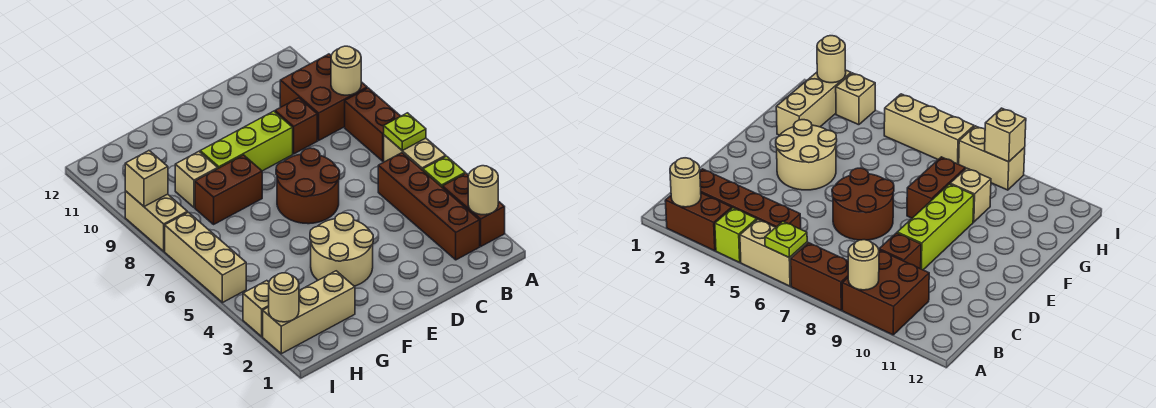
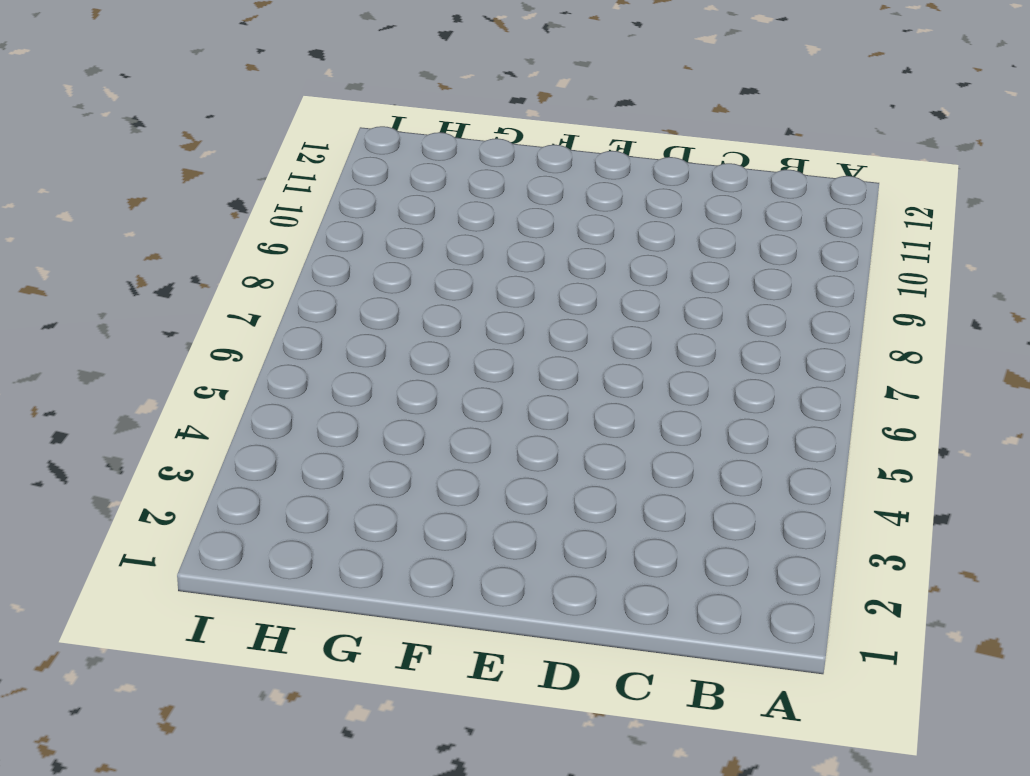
none -> brown brick A2:A3 level 1
none -> lime brick A4 level 1
none -> tan brick A5:A6 level 1

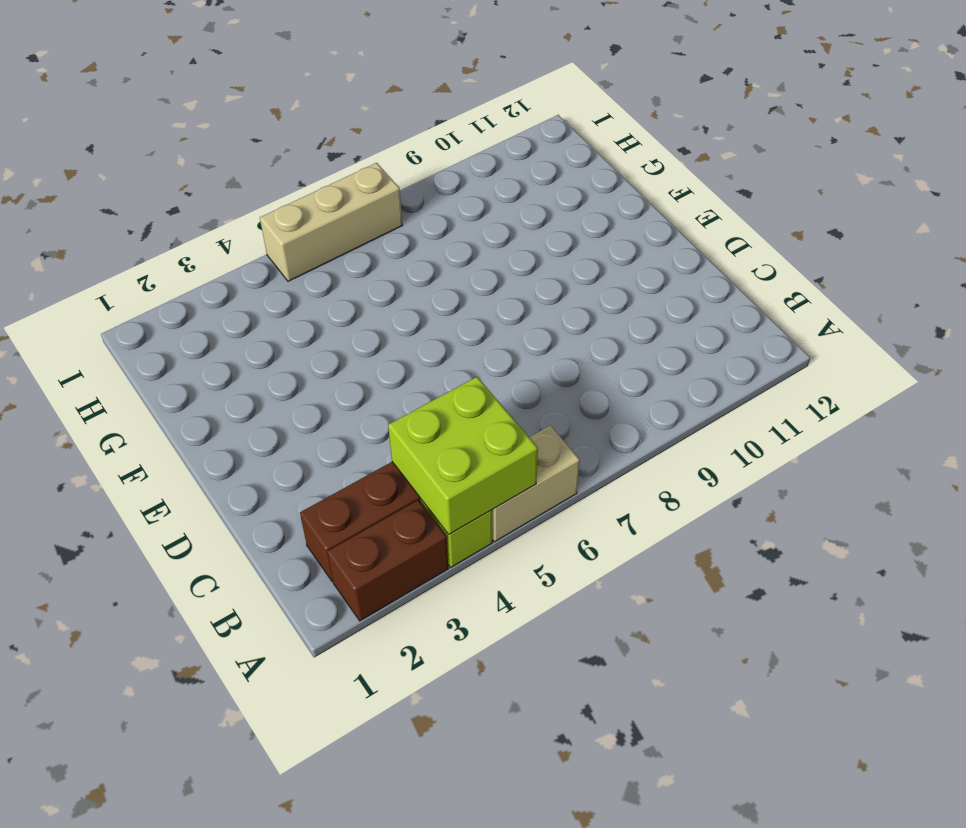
lime brick A4:B5 level 2 -> none
none -> brown brick A7:A8 level 1
none -> brown brick A9:B10 level 1
none -> brown brick C9 level 1

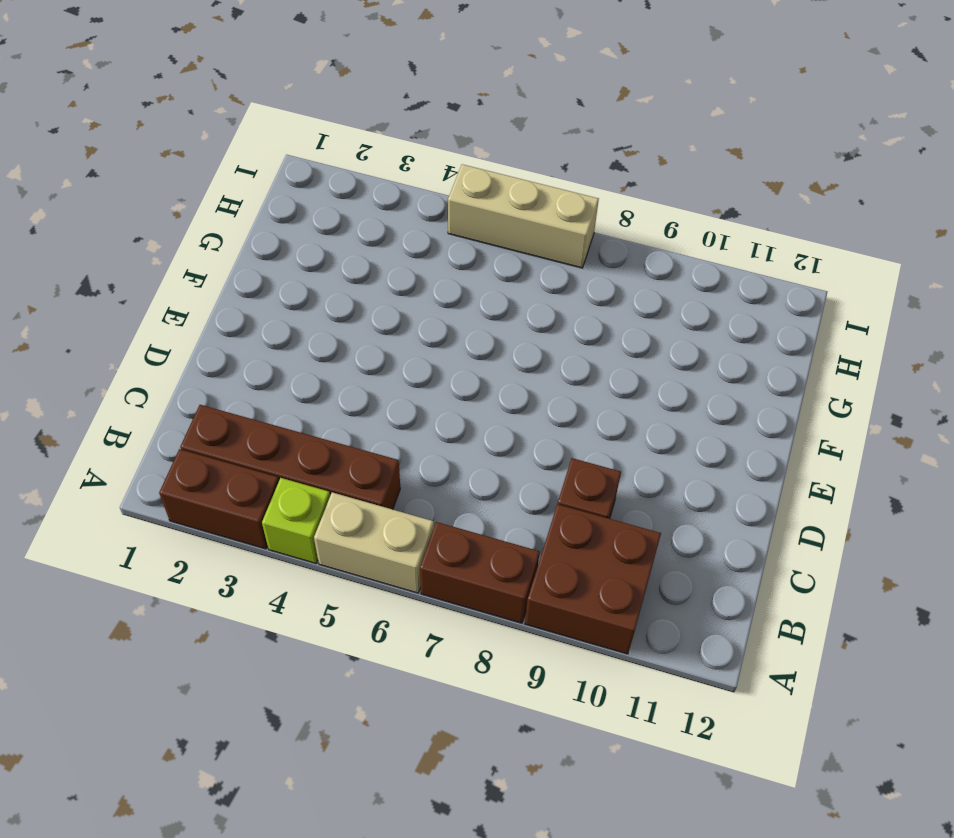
none -> brown round brick D6:E7 level 1
none -> lime brick D9:F9 level 1
none -> tan round brick E3:F4 level 1

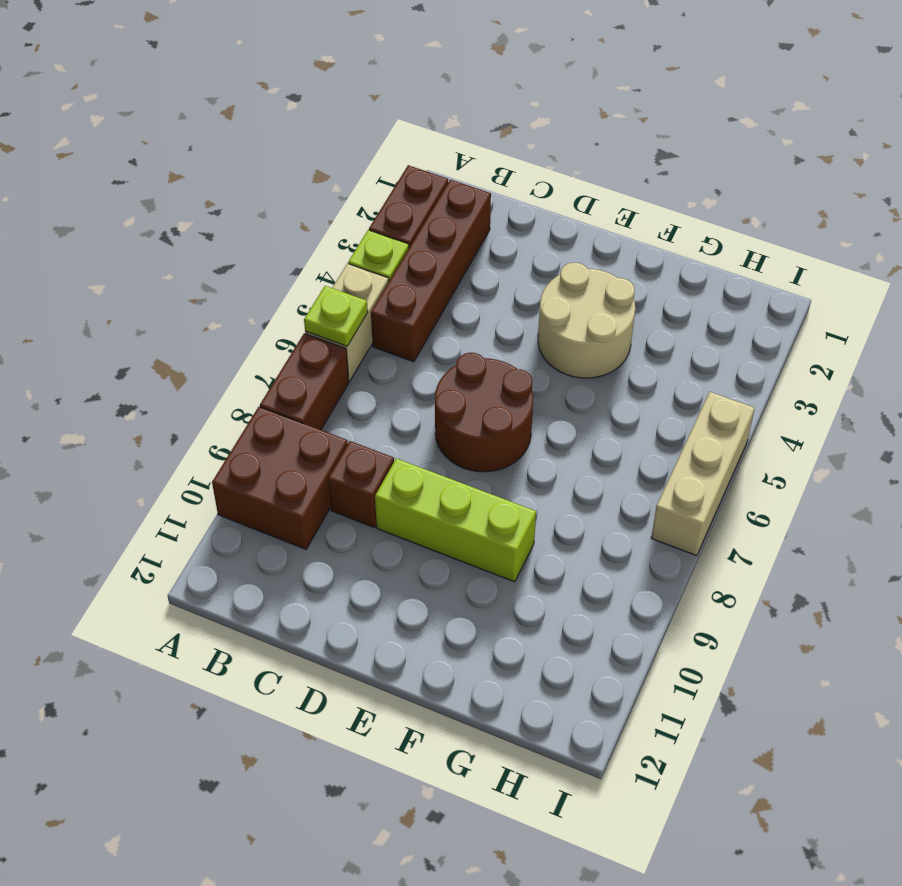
none -> brown brick F8:G8 level 1
none -> tan brick G2:I2 level 1
none -> tan brick G9 level 1

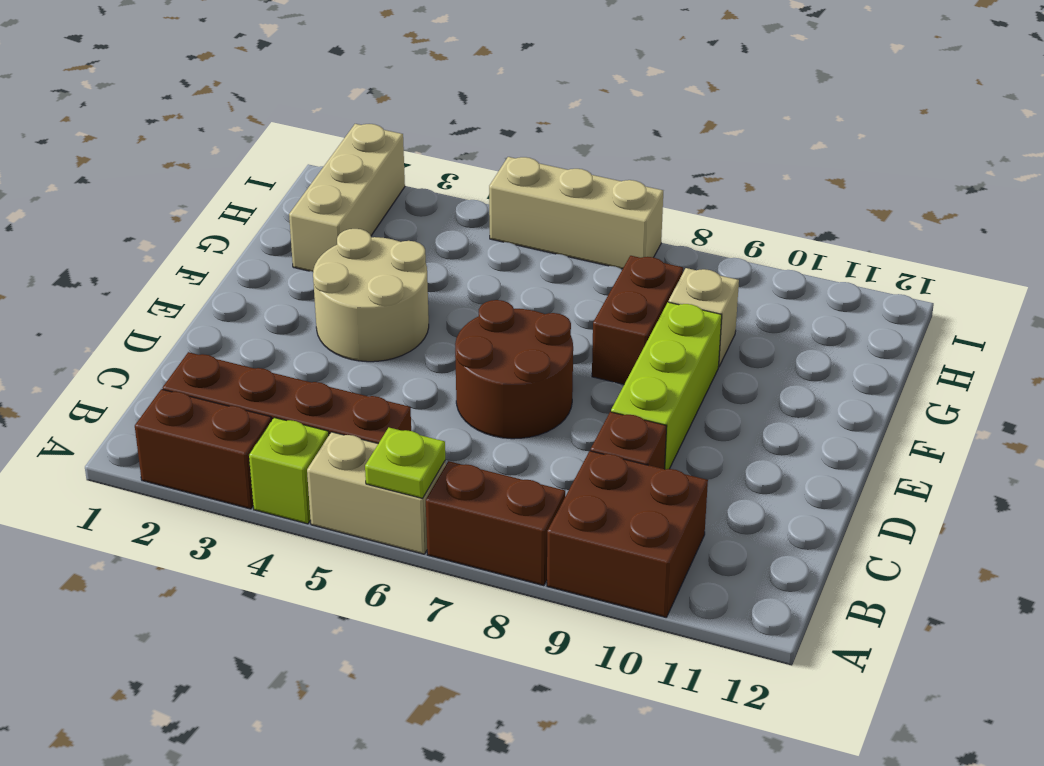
none -> tan brick I3 level 1
none -> tan brick I8:I9 level 1
none -> tan round brick A2 level 2

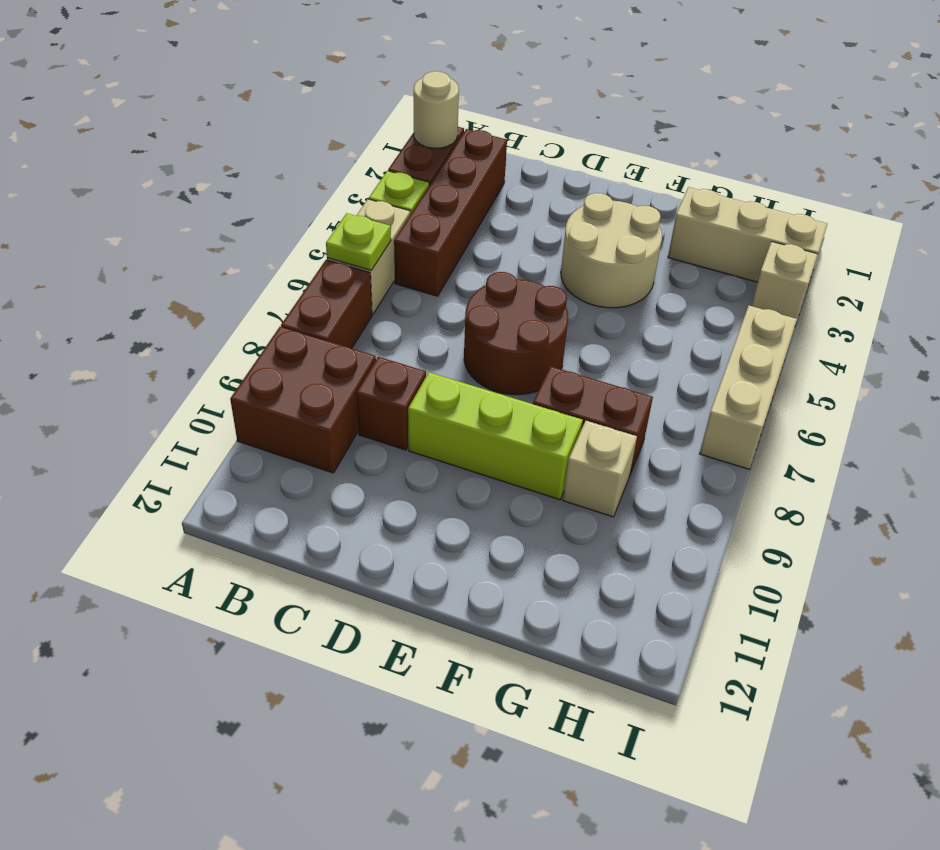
none -> tan brick I8:I9 level 1
none -> tan round brick A9 level 2
none -> tan round brick I2 level 2

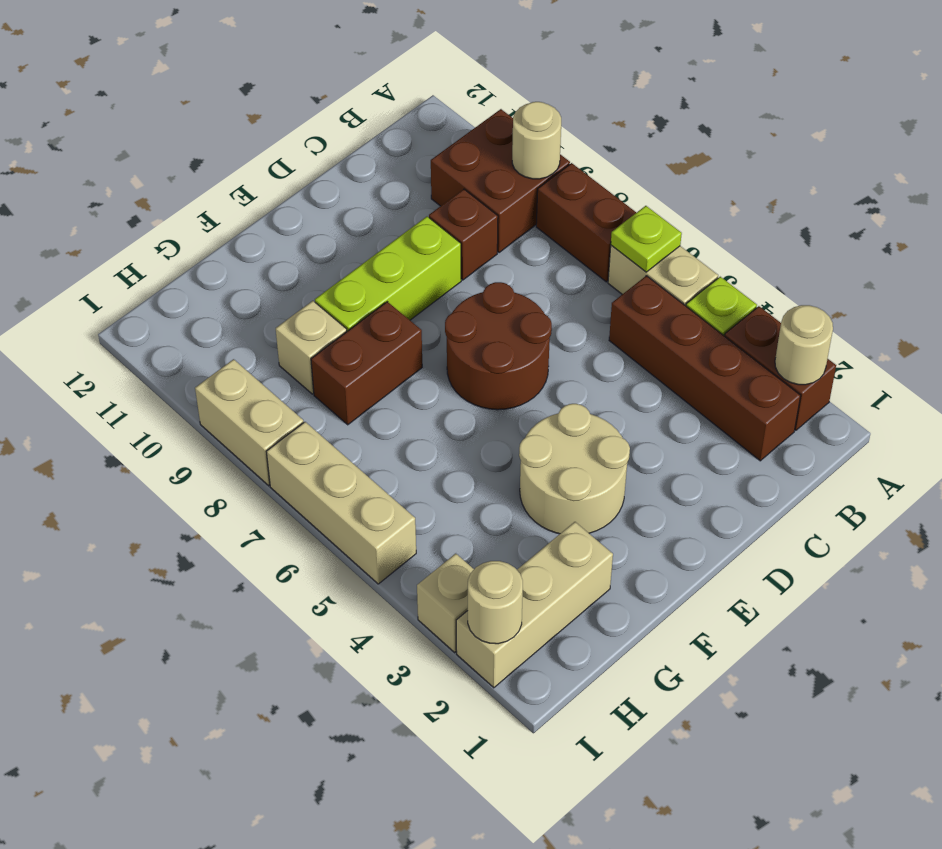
none -> tan brick I9 level 2

